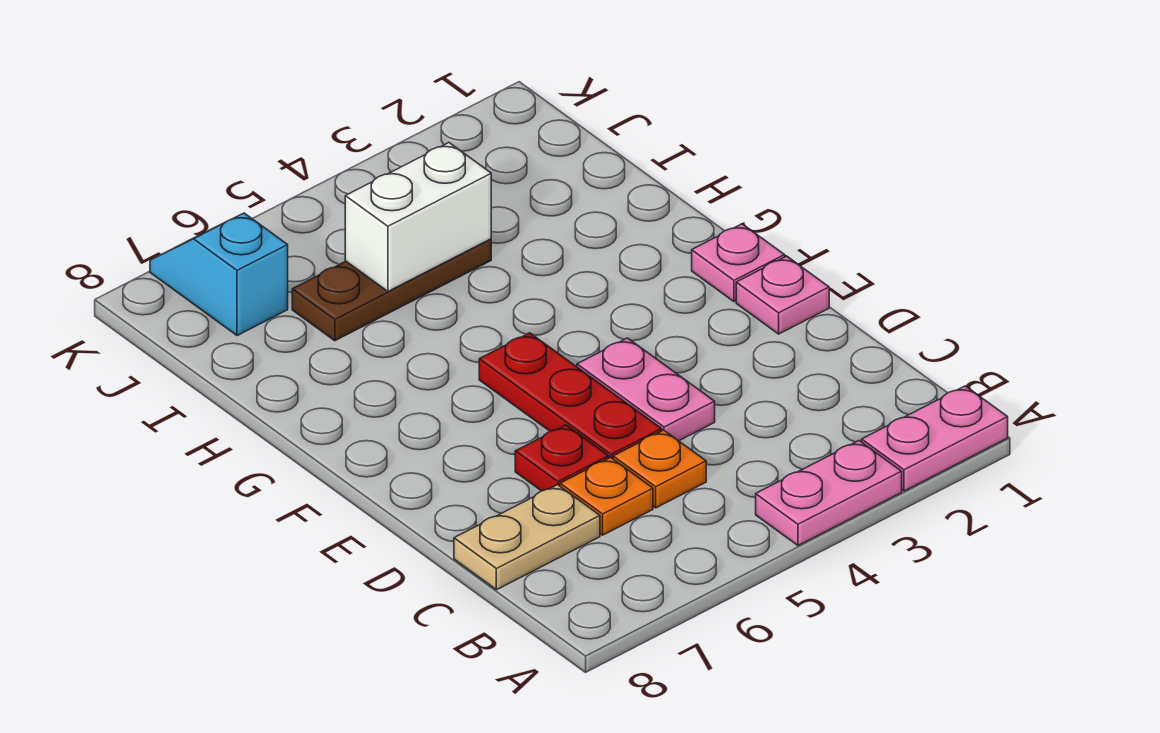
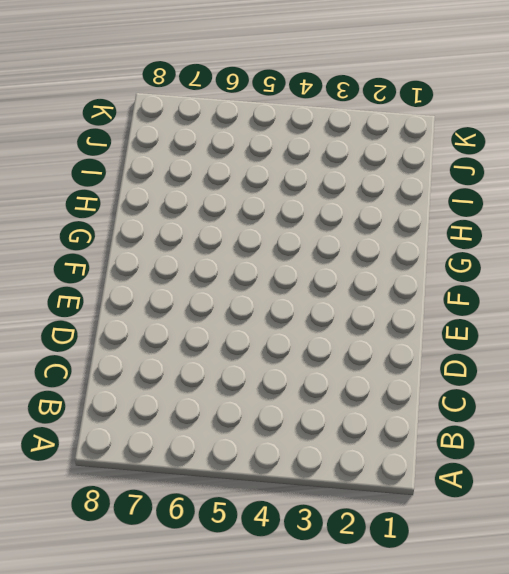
none -> pink plate A1:A2 level 1
none -> pink plate A3:A4 level 1
none -> orange plate C5 level 1

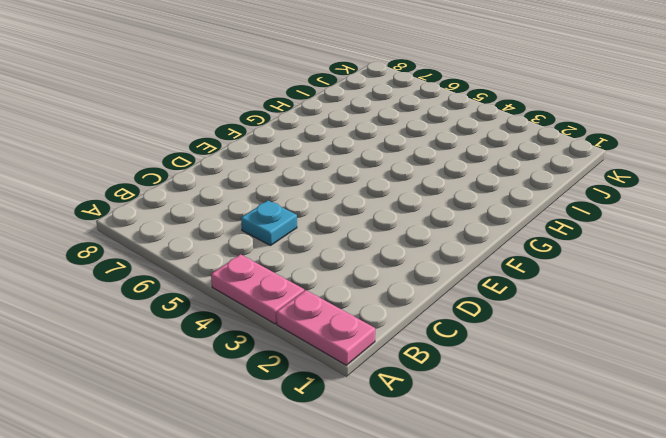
cyan plate C5 level 1 -> orange plate C5 level 1
none -> orange plate C6 level 1
none -> tan plate C7:C8 level 1
none -> pink plate D4:E4 level 1

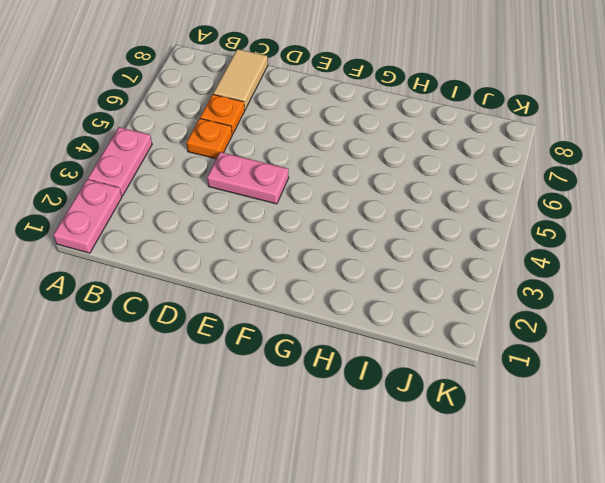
tan tile C7:C8 level 1 -> tan plate C7:C8 level 1
none -> red plate D5:F5 level 1
none -> red plate D6 level 1
none -> pink plate E1 level 1

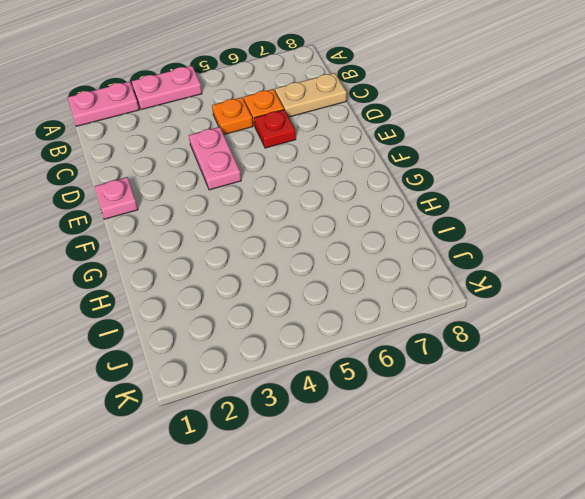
none -> red plate D5:F5 level 1
none -> pink plate F1 level 1
none -> brown plate I4:I6 level 1

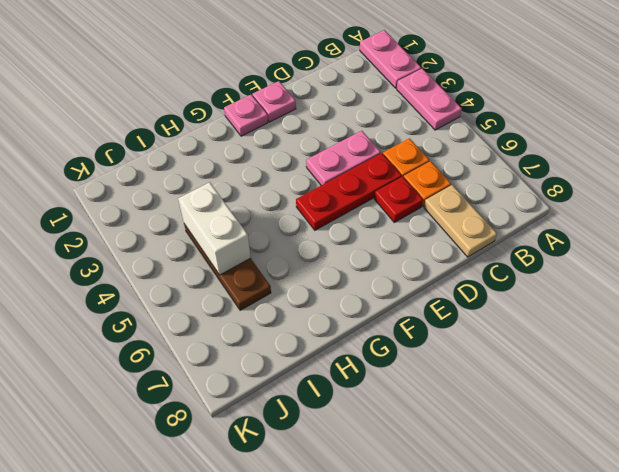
none -> cyan slope J7:K7 level 1 top J

